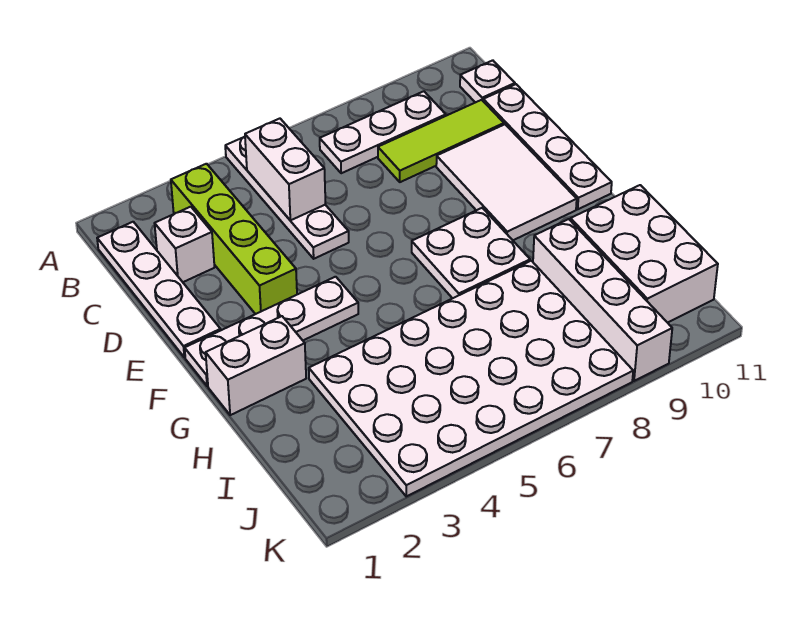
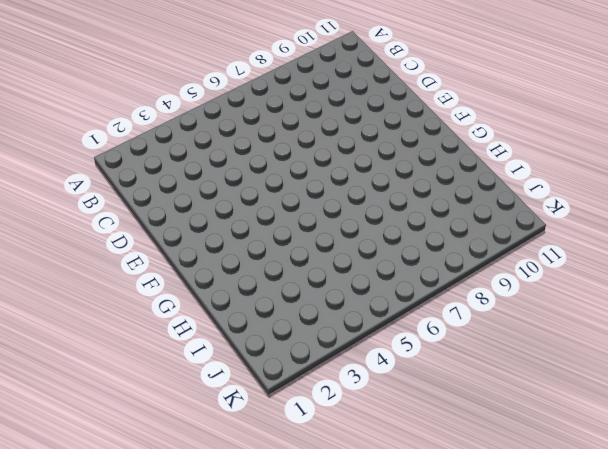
none -> white plate A5:D5 level 1
none -> white plate B1:E1 level 1
none -> lime brick B3:E3 level 1

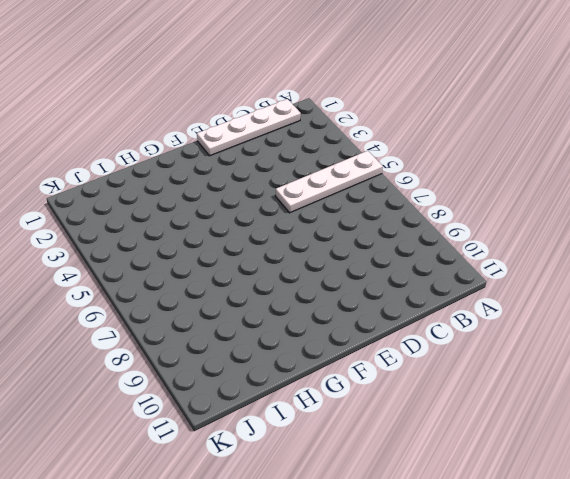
none -> lime brick B3:E3 level 1
none -> white plate B7:B9 level 1
none -> white plate B11 level 1

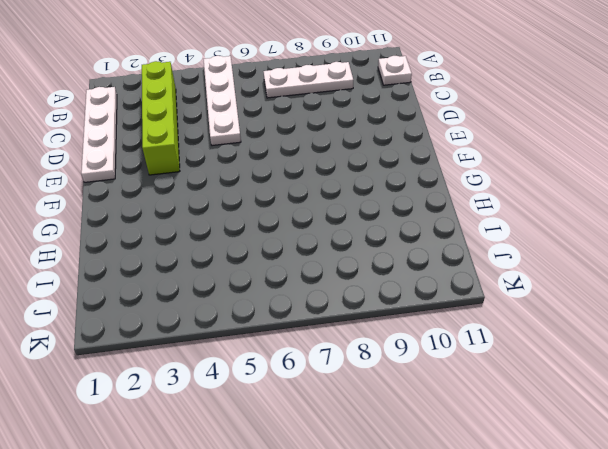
none -> white brick C2 level 1
none -> lime tile C8:C10 level 1
none -> white plate C11:F11 level 1

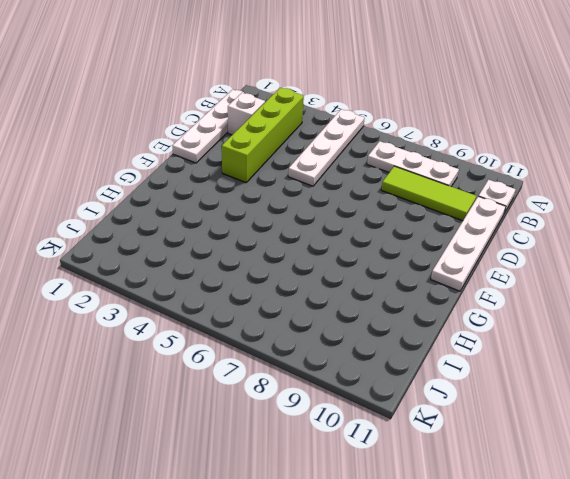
none -> white tile D9:F10 level 1
none -> white plate F1:F4 level 1
none -> white plate F7:G8 level 1

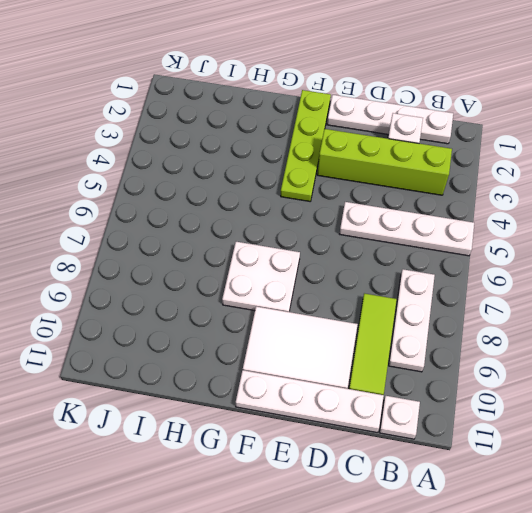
lime plate F1:F4 level 1 -> white plate F1:F4 level 1
none -> white brick G1:G2 level 1
none -> white plate H3:K8 level 1
none -> white brick H9:K9 level 1

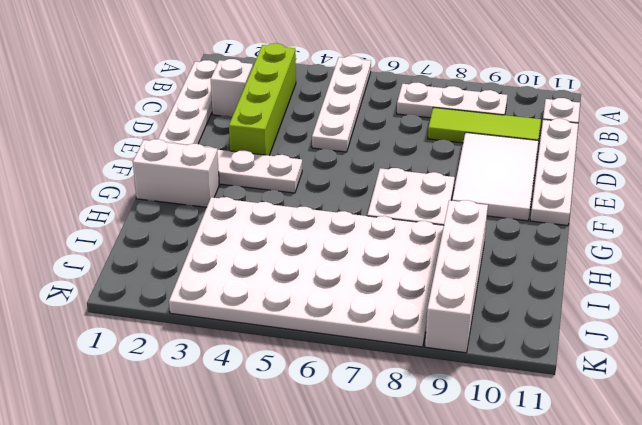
none -> white brick H10:J11 level 1
none -> white brick B5:C5 level 2

